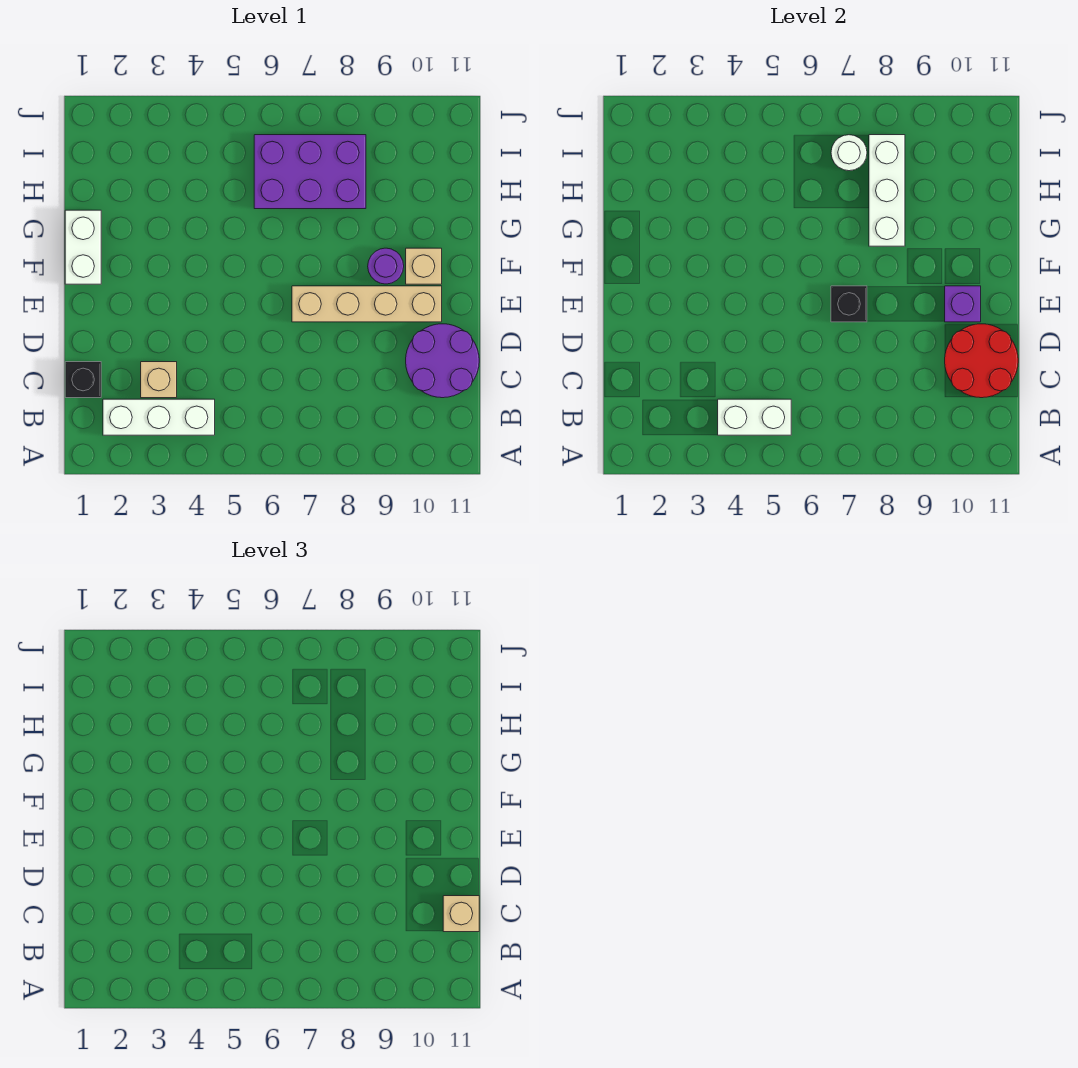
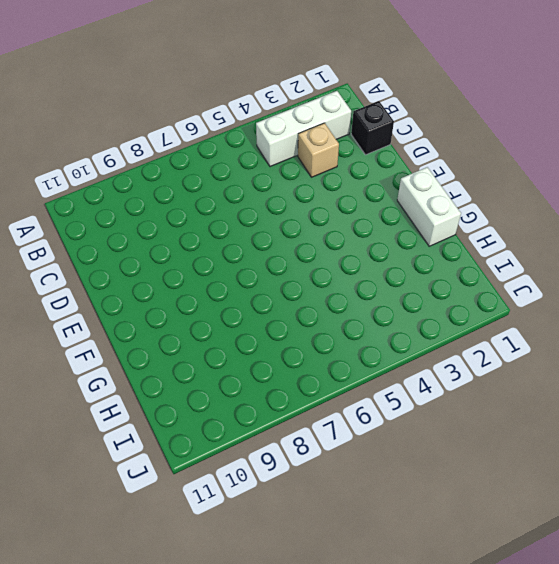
none -> purple round brick C10:D11 level 1
none -> tan brick E7:E10 level 1
none -> purple round brick F9 level 1

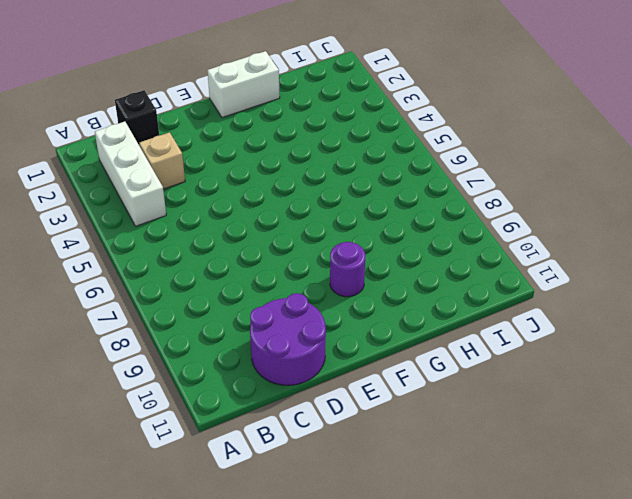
none -> tan brick E7:E10 level 1
none -> tan brick F10 level 1
none -> purple brick H6:I8 level 1

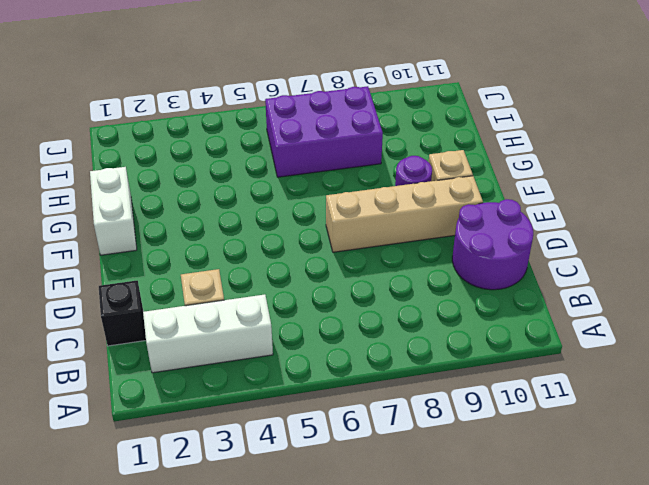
none -> white brick B4:B5 level 2
none -> red round brick C10:D11 level 2
none -> black brick E7 level 2

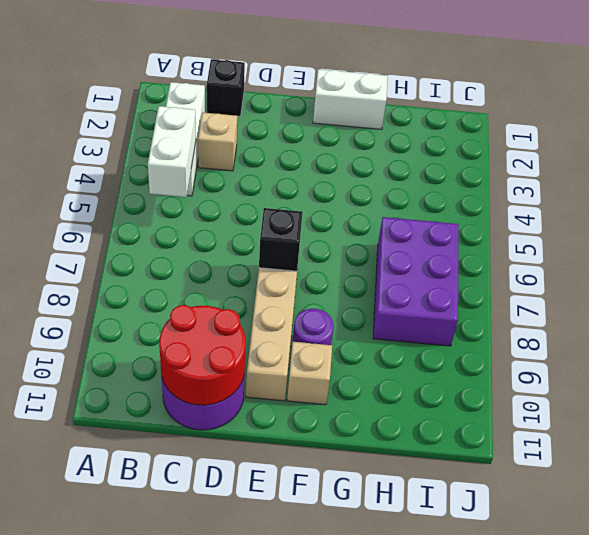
none -> purple brick E10 level 2
none -> white brick G8:I8 level 2
none -> white round brick I7 level 2

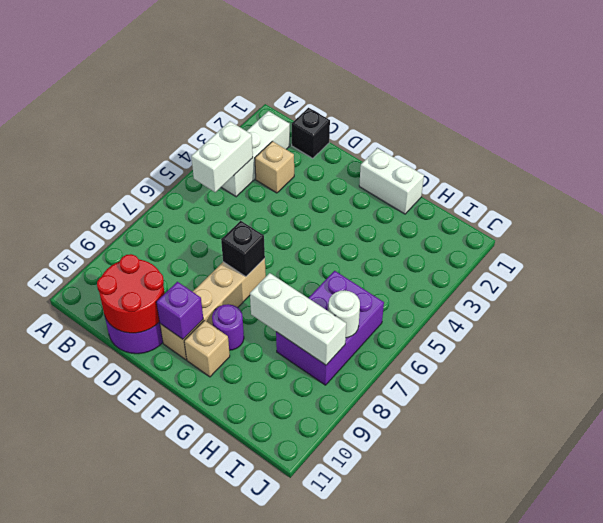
none -> tan brick C11 level 3

